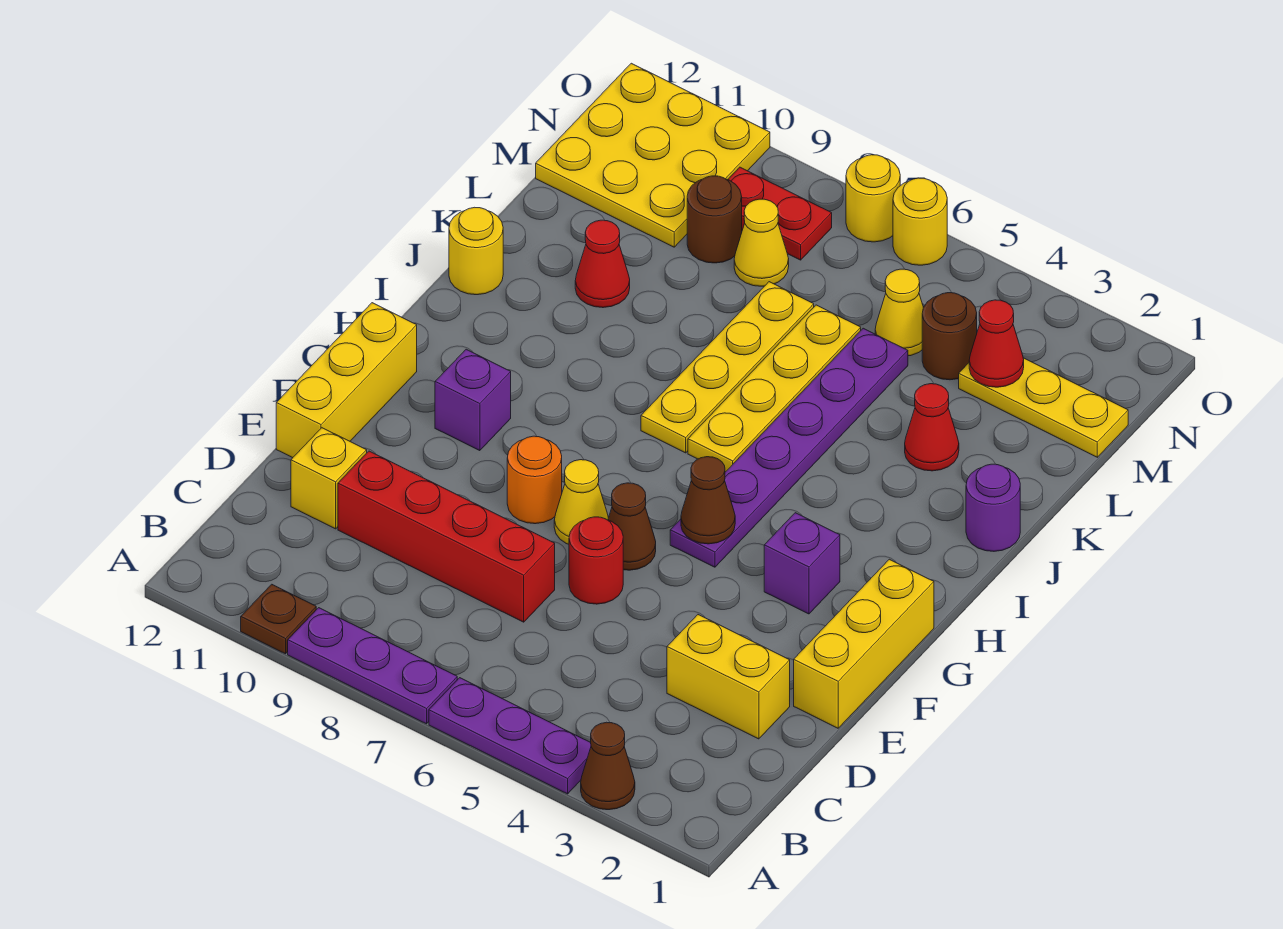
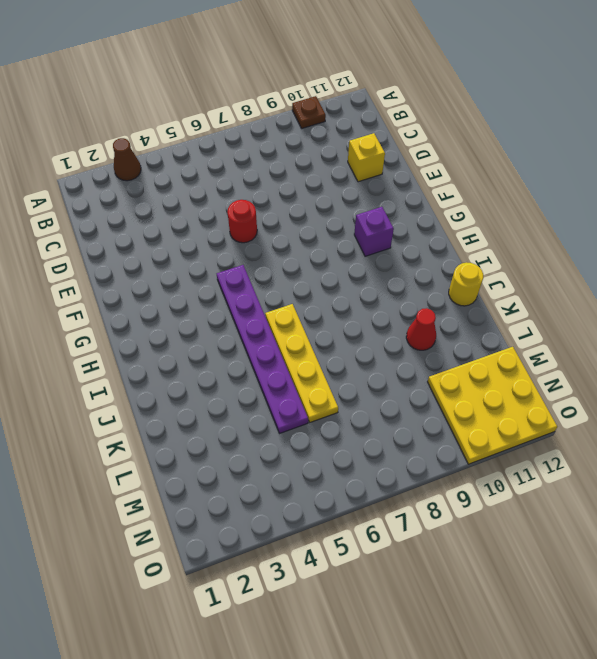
none -> purple plate A4:A6 level 1
none -> purple plate A7:A9 level 1
none -> yellow brick D2:D3 level 1
none -> red brick D7:D10 level 1

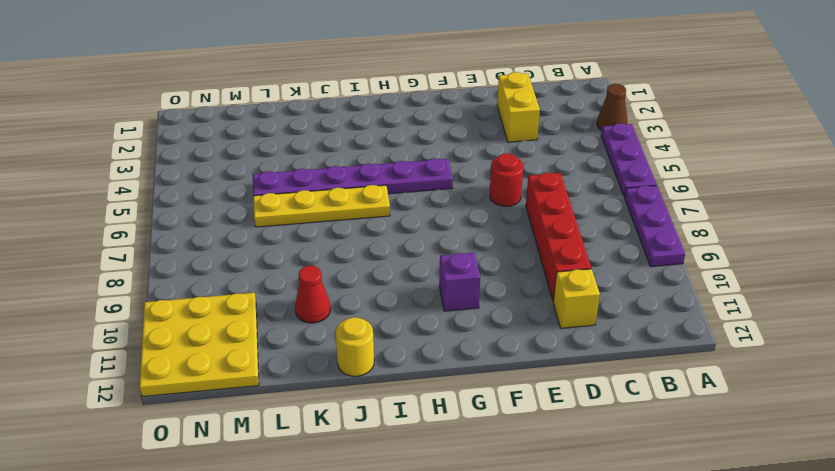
none -> brown plate A10 level 1
none -> yellow brick E1:G1 level 1
none -> yellow brick E12:G12 level 1
none -> brown cone F6 level 1

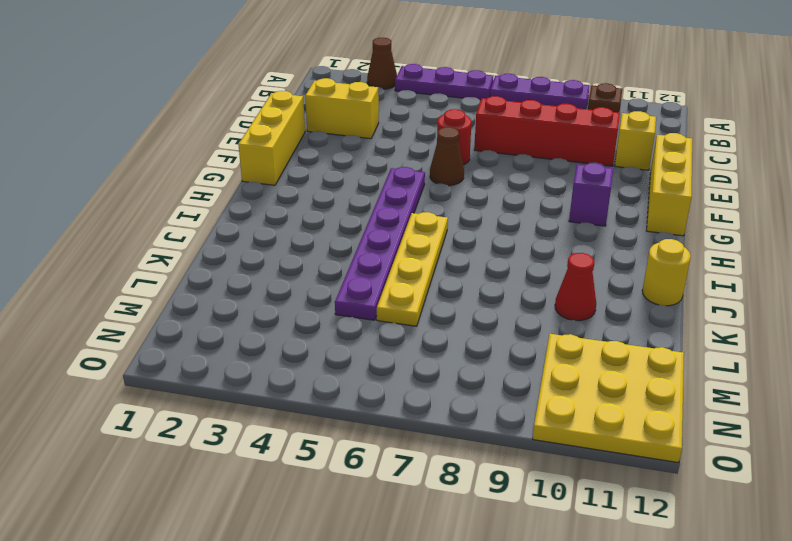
none -> yellow cone F7 level 1
none -> orange round brick F8 level 1
none -> purple brick G3 level 1
none -> yellow plate I7:L7 level 1

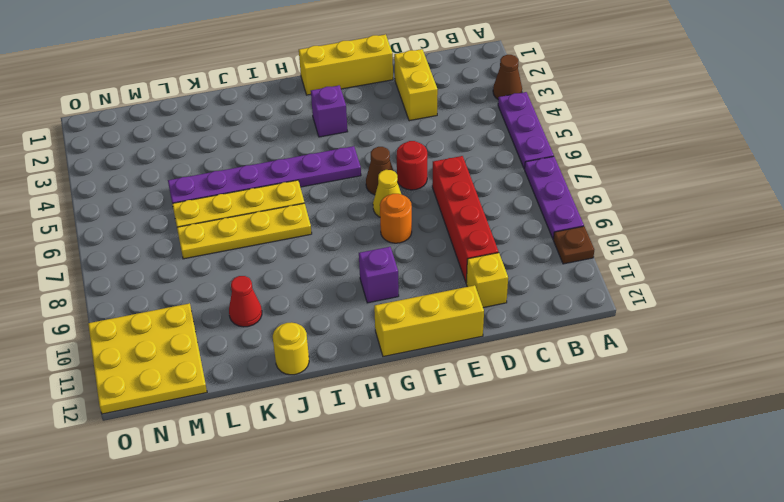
none -> purple round brick J1 level 1
none -> red cone K3 level 1
none -> yellow plate M1:M3 level 1
none -> brown round brick M4 level 1

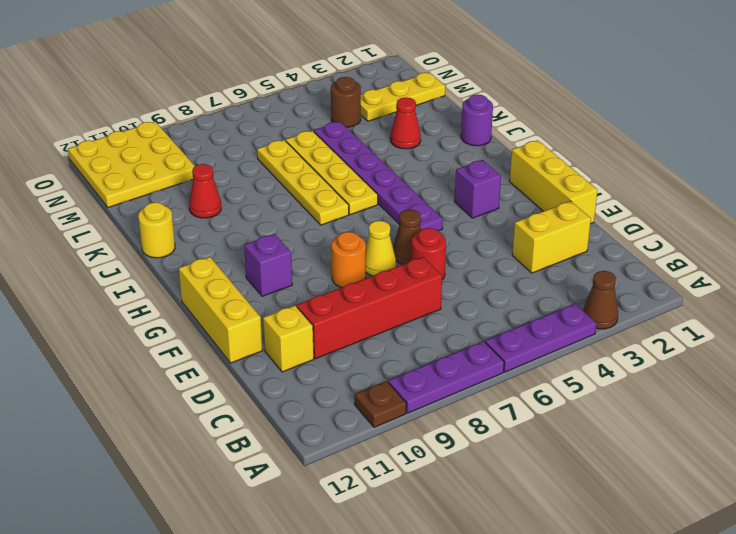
none -> yellow cone M5 level 1
none -> yellow cone M8 level 1
none -> brown round brick M9 level 1
none -> red plate N8:N9 level 1

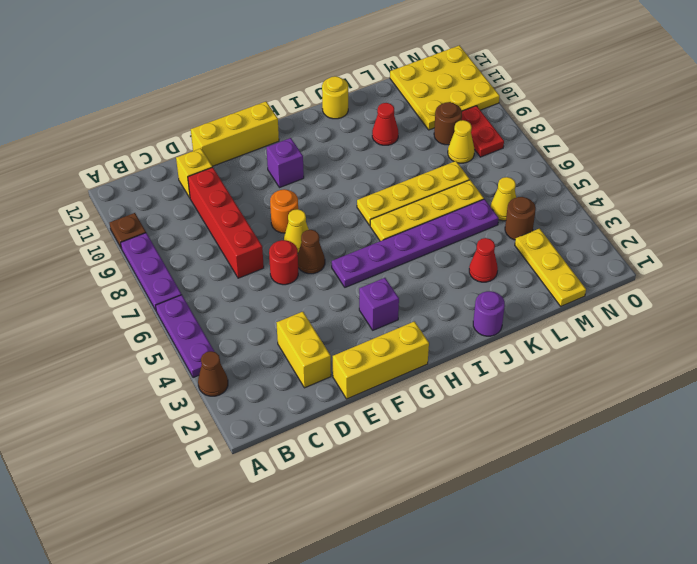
none -> yellow round brick O6 level 1
none -> yellow round brick O7 level 1
none -> brown cone G5 level 2
none -> red cone M3 level 2

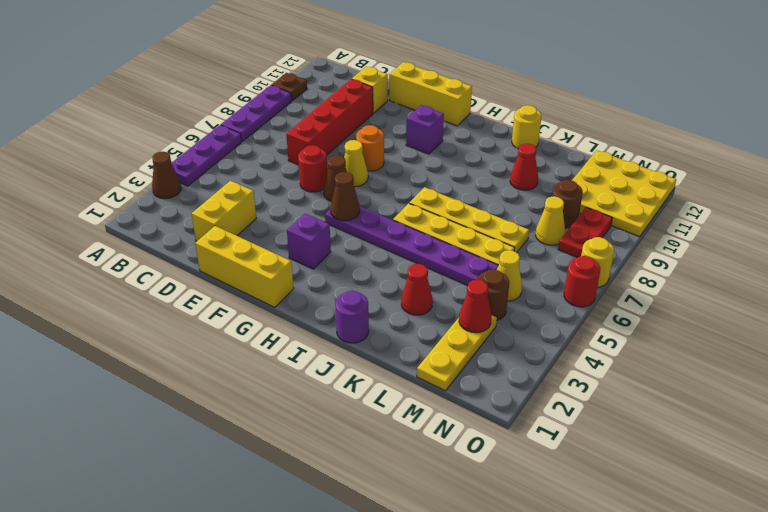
red round brick O6 level 1 -> yellow round brick O6 level 1

